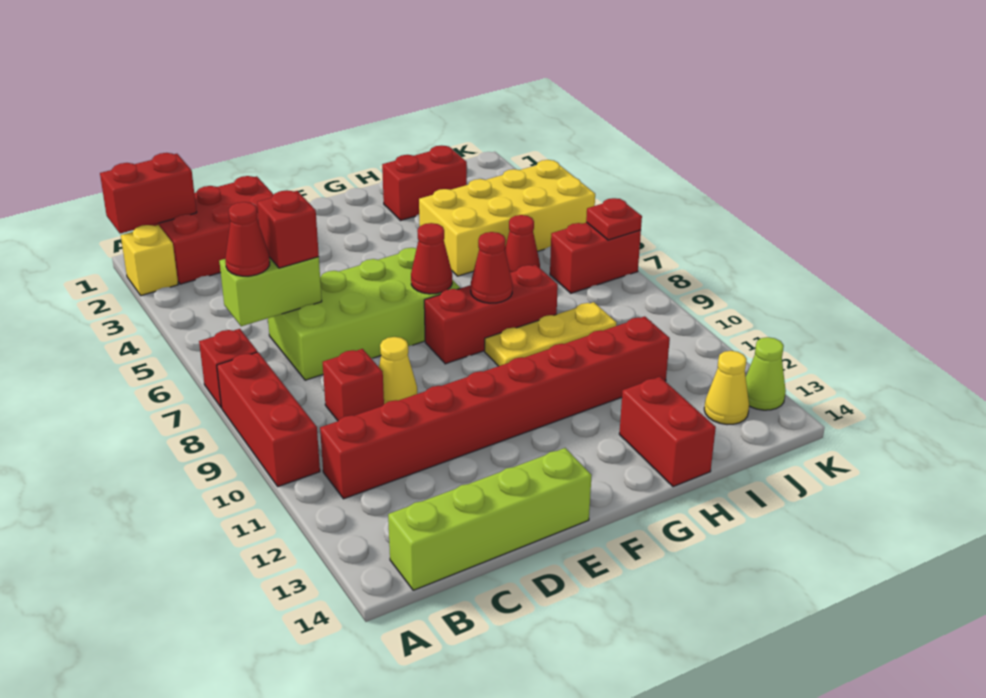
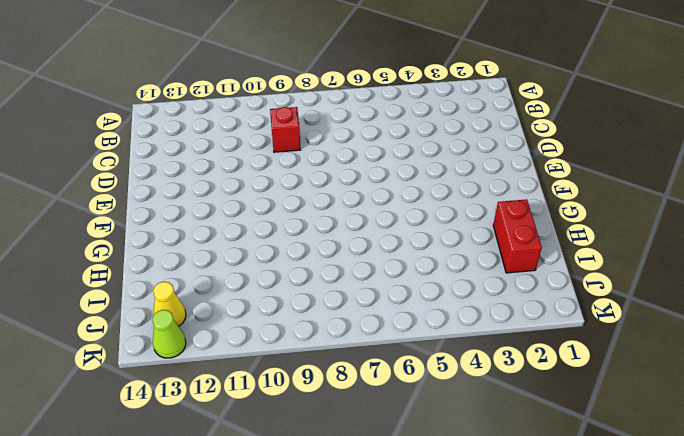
none -> yellow brick A2 level 1
none -> red brick A7 level 1
none -> red brick A8:A10 level 1

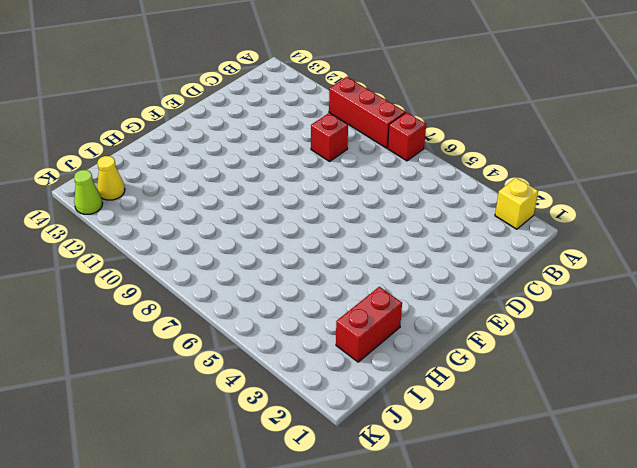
none -> red brick B1:D2 level 1
none -> red brick B11:I11 level 1
none -> lime brick B14:E14 level 1

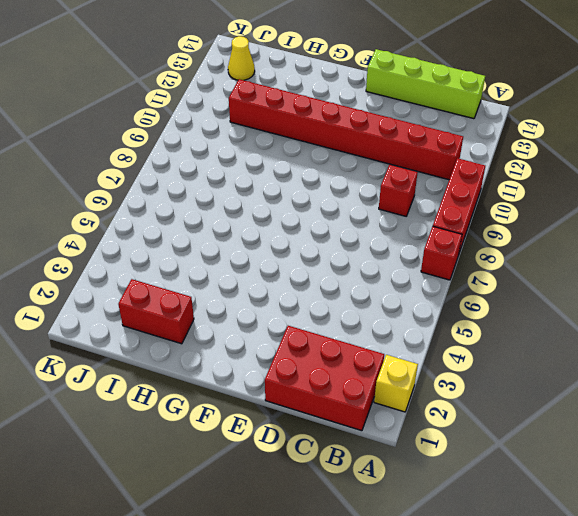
none -> lime brick C6:F7 level 1
none -> yellow cone D9 level 1
none -> red brick F8:H8 level 1

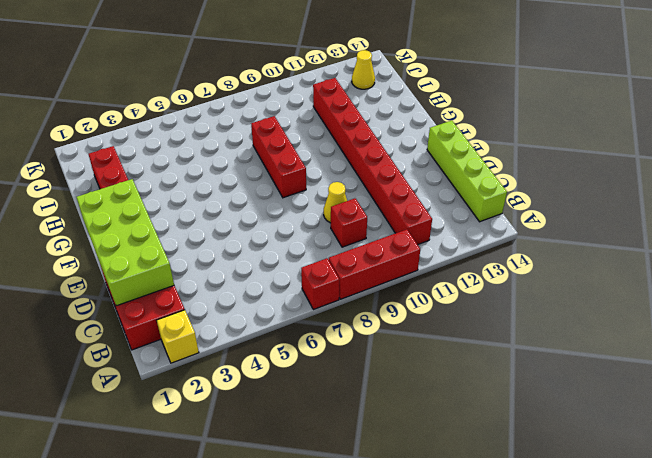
lime brick C1:F2 level 2 -> lime brick C6:F7 level 1
none -> yellow plate G9:I9 level 1
none -> yellow brick H4:K5 level 1
none -> red brick H13:H14 level 1

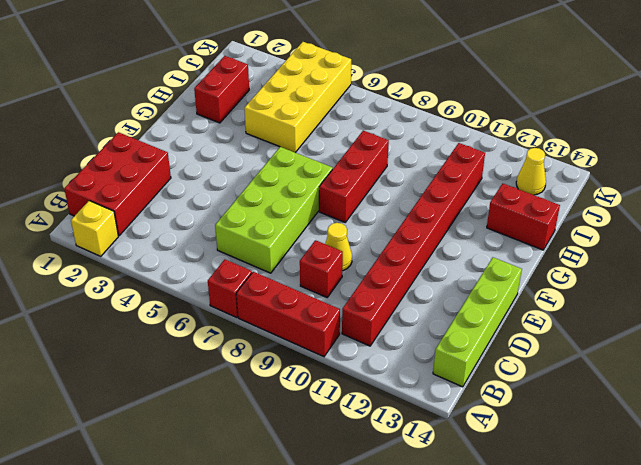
none -> yellow plate G9:I9 level 1
none -> red cone I6 level 1
none -> red brick J7:K7 level 1

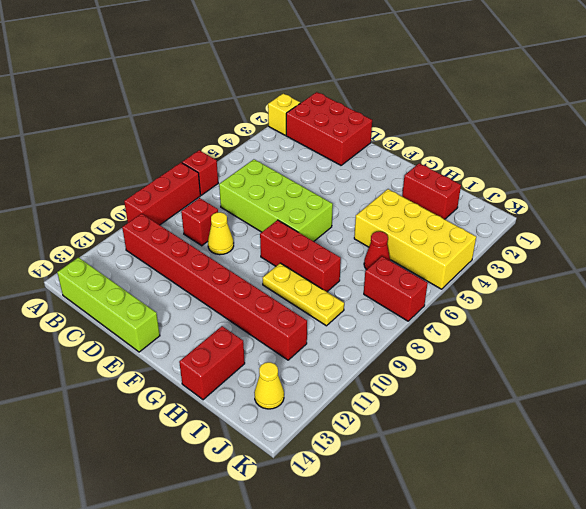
none -> lime cone K13 level 1
none -> red brick A1:B1 level 2
none -> lime brick B6:C6 level 2

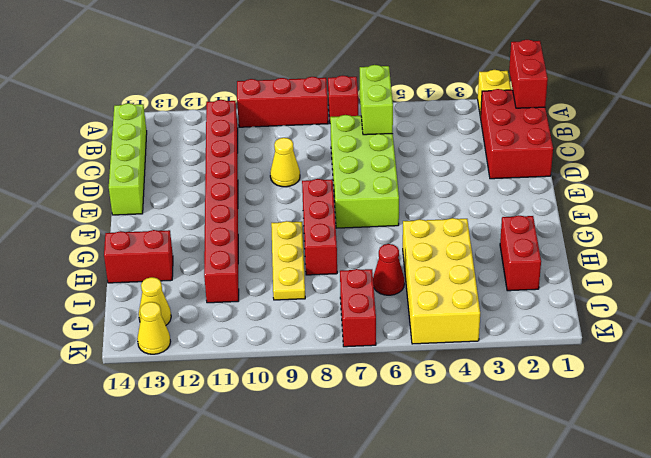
yellow cone K13 level 1 -> lime cone K13 level 1
none -> red brick C9 level 1
none -> red cone F7 level 2
none -> red cone G8 level 2

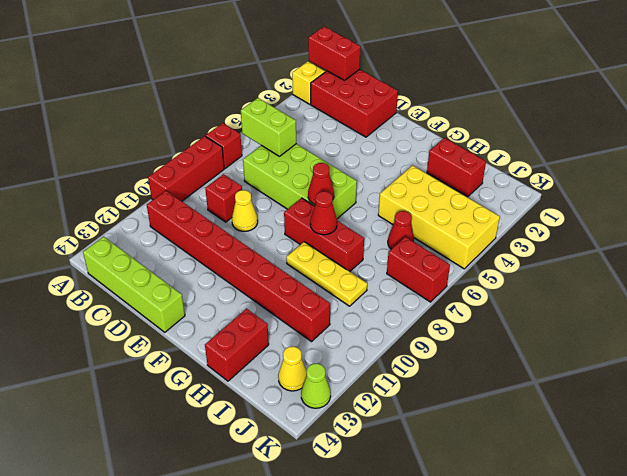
none -> red plate K7 level 2
none -> red cone B6 level 3
none -> red brick C6 level 3

